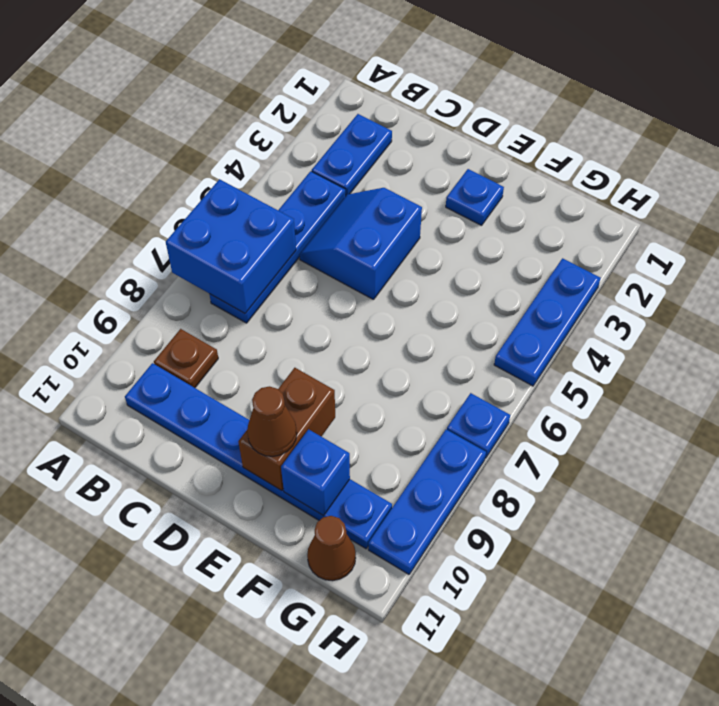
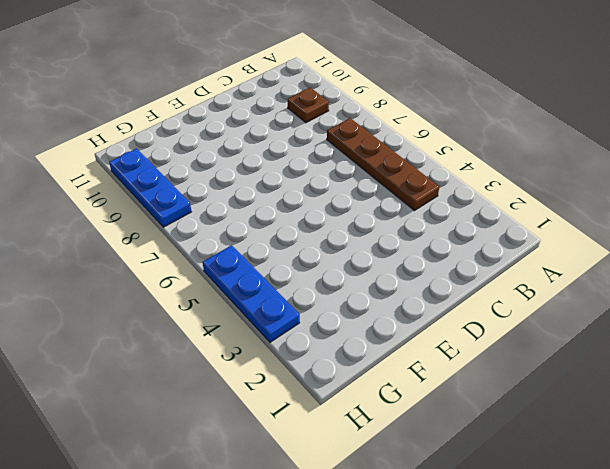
brown plate B4:B7 level 1 -> blue plate B4:B7 level 1
none -> blue plate B2:B3 level 1
none -> blue plate B10:G10 level 1
none -> blue slope C4:D5 level 1 top D

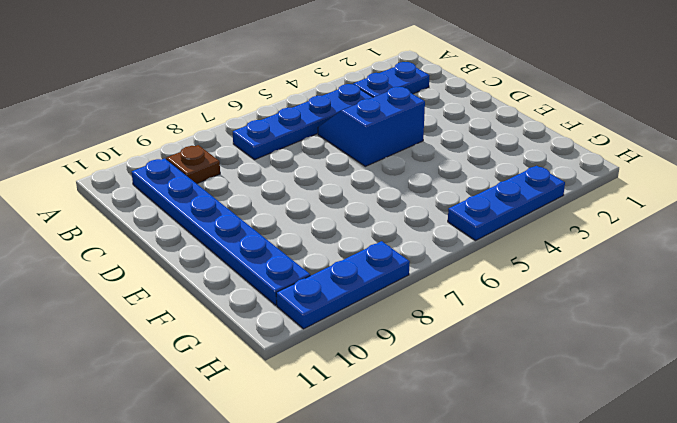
none -> blue plate E2 level 1
none -> brown cone G11 level 1
none -> blue plate H7 level 1

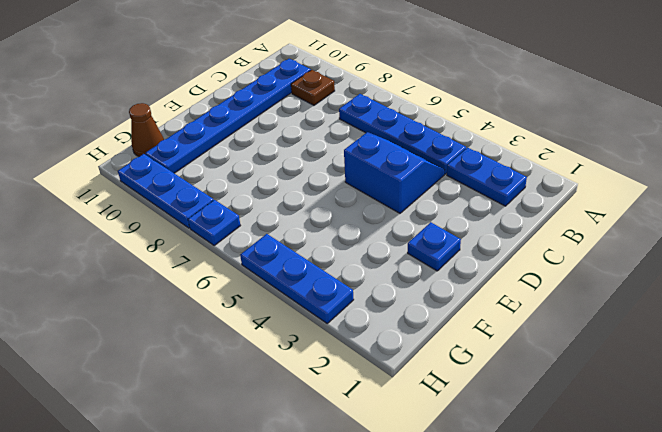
none -> blue brick A6:B7 level 2
none -> brown brick E9:E10 level 2
none -> blue brick F10 level 2

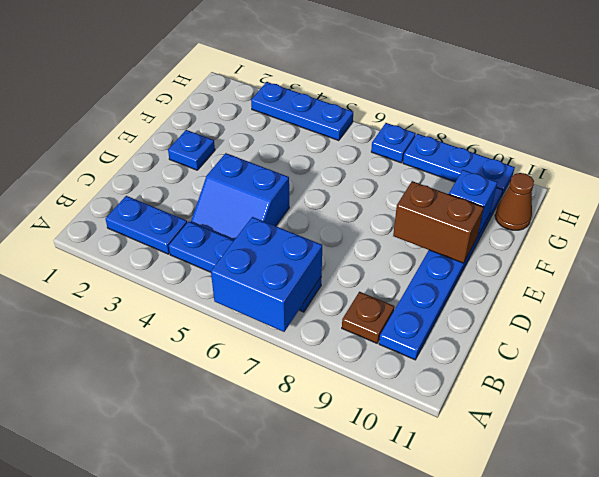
none -> brown cone E10 level 3

